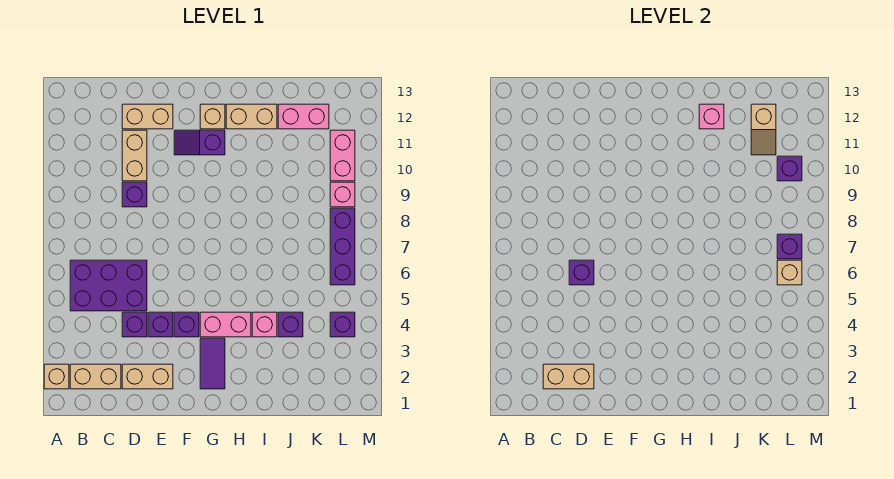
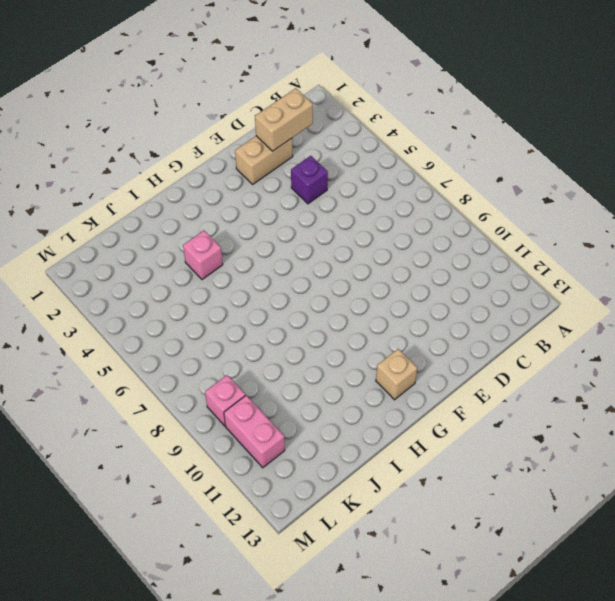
none -> tan brick A2 level 1
none -> tan brick B2:C2 level 1
none -> purple brick B5:D6 level 1

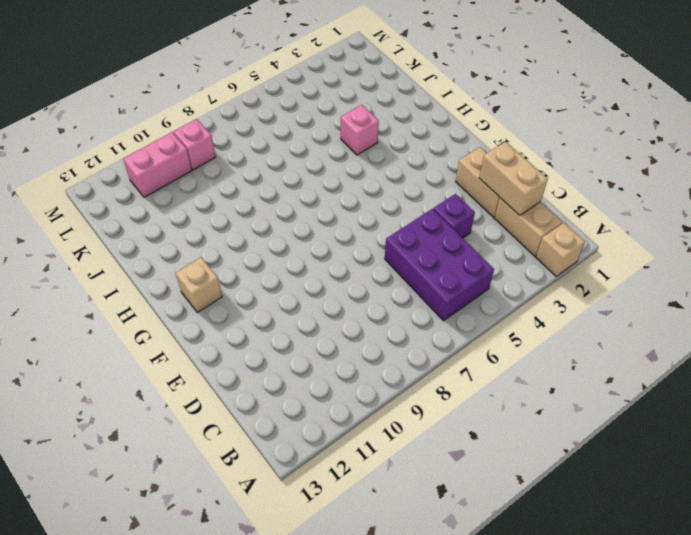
none -> purple brick D9 level 1
none -> tan brick D10:D11 level 1
none -> tan brick D12:E12 level 1

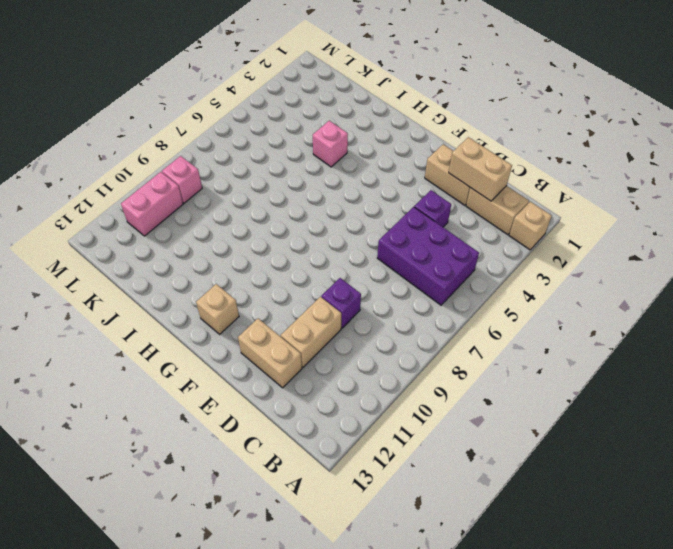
none -> purple brick E4 level 1
none -> purple brick F4 level 1
none -> purple slope F11:G11 level 1 top G

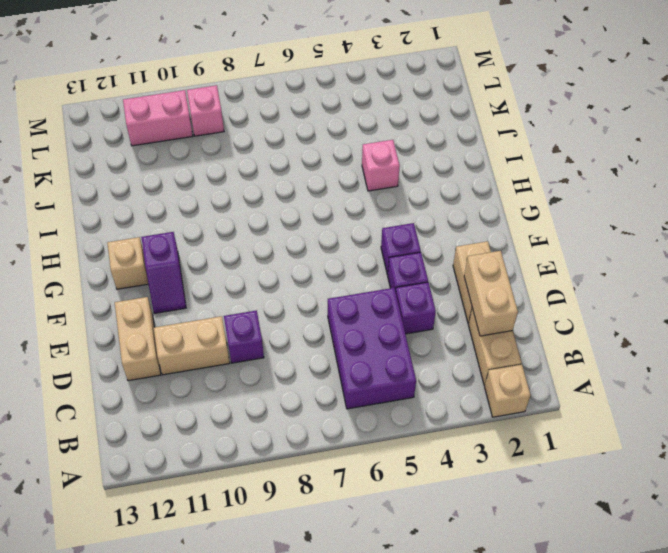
none -> purple tile G2:G3 level 1
none -> pink brick G4:H4 level 1
none -> tan brick H12:I12 level 1

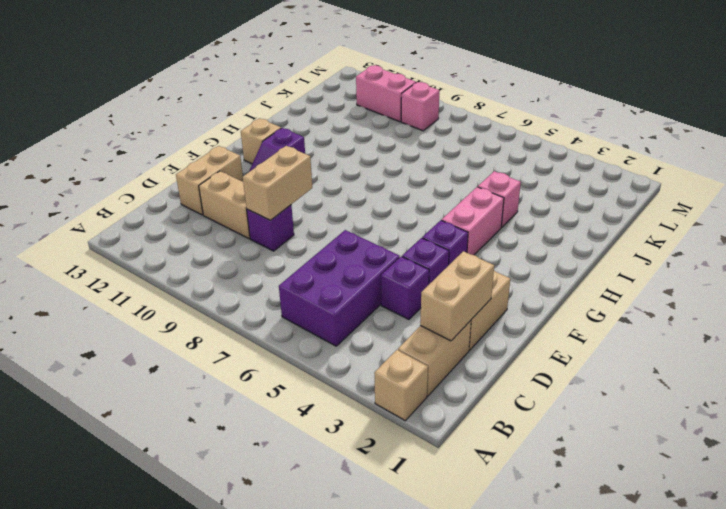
tan brick D9:E9 level 2 -> tan brick H12:I12 level 1
none -> purple tile G2:G3 level 1
none -> purple brick J4 level 1
none -> pink brick J12:K12 level 1

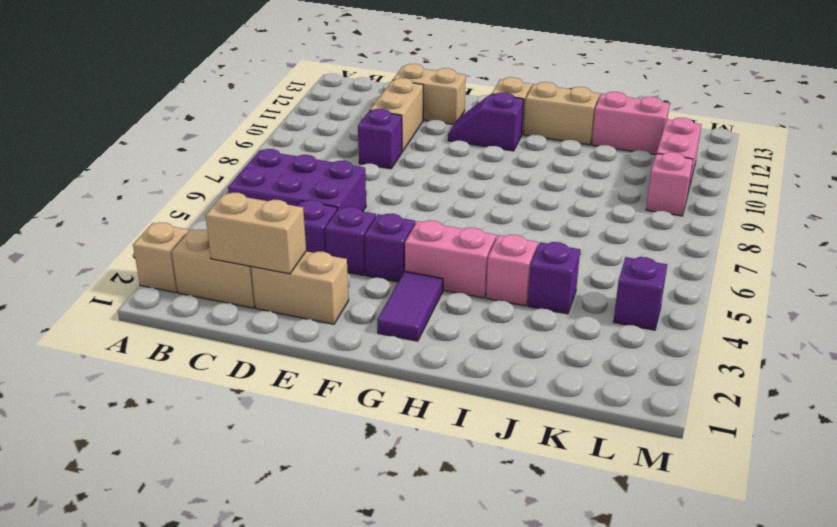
none -> purple brick L6:L8 level 1
none -> purple brick D6 level 2
none -> pink brick I12 level 2

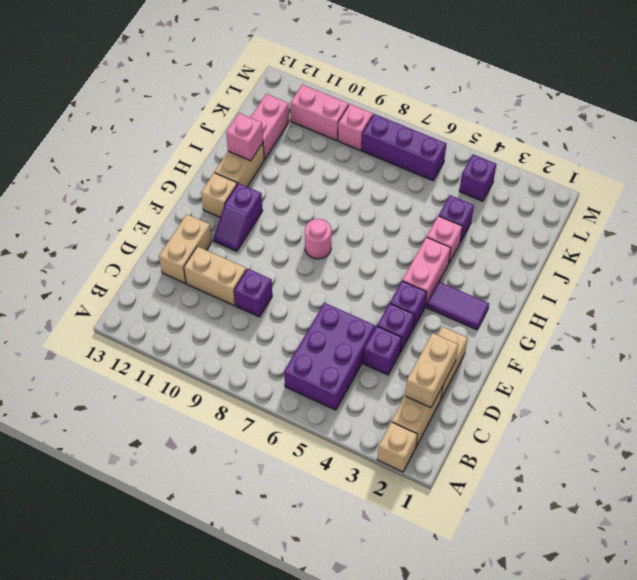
pink round brick G8 level 1 -> none
none -> purple brick D6 level 2
none -> tan slope K11:K12 level 2 top 12
none -> tan brick L6 level 2

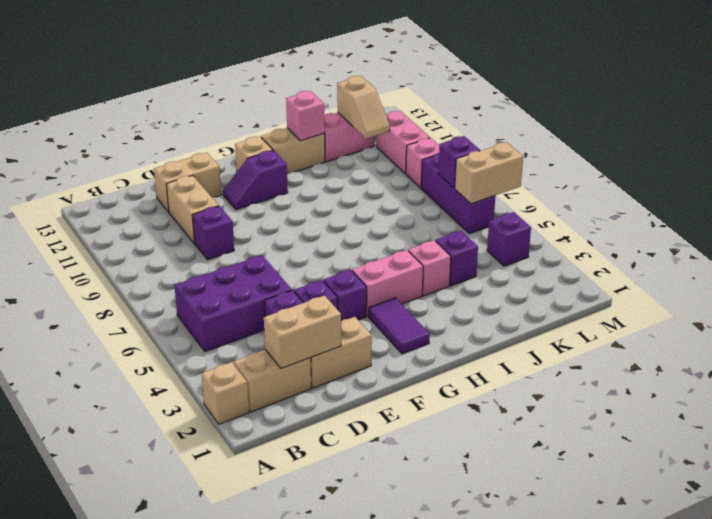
tan brick L6:M6 level 2 -> tan brick L6 level 2
none -> purple brick D6 level 2
none -> purple brick L10 level 2

